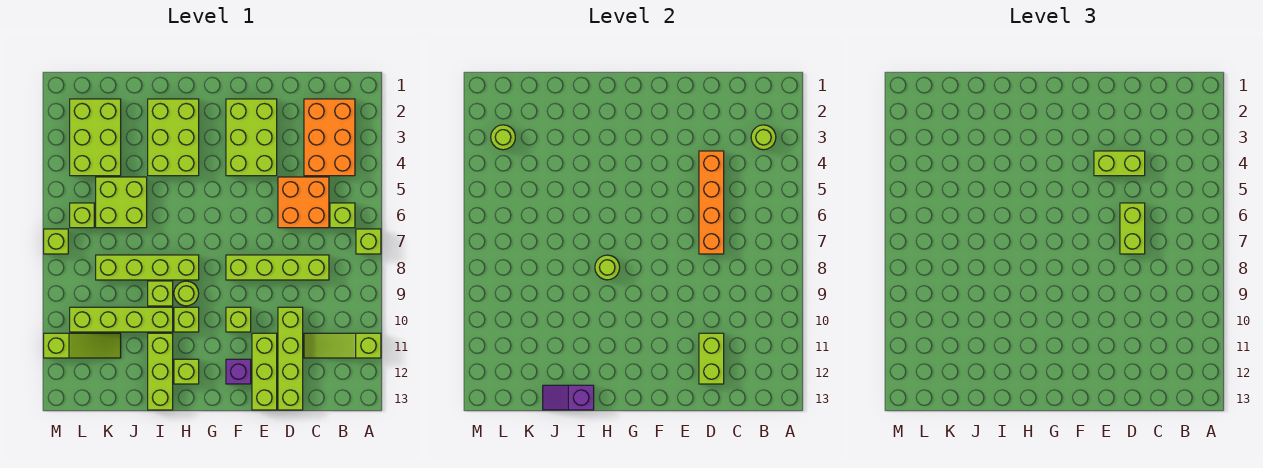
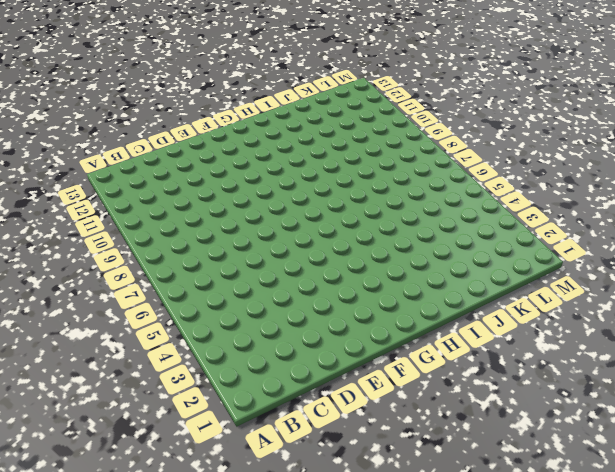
none -> lime brick A7 level 1
none -> lime slope A11:C11 level 1 top A
none -> orange brick B2:C4 level 1
none -> lime brick B6 level 1

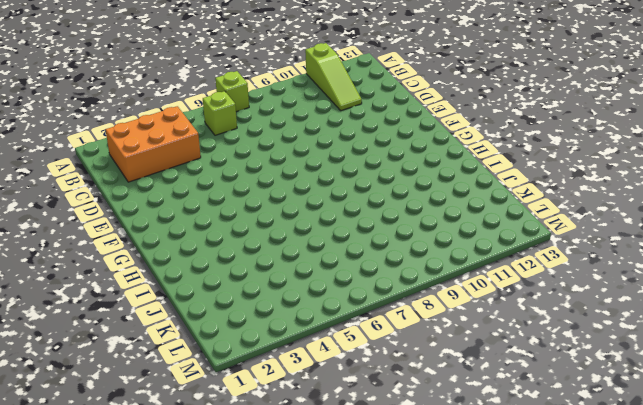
none -> orange brick C5:D6 level 1
none -> lime brick C8:F8 level 1
none -> lime brick D10:D13 level 1
none -> lime brick E2:F4 level 1

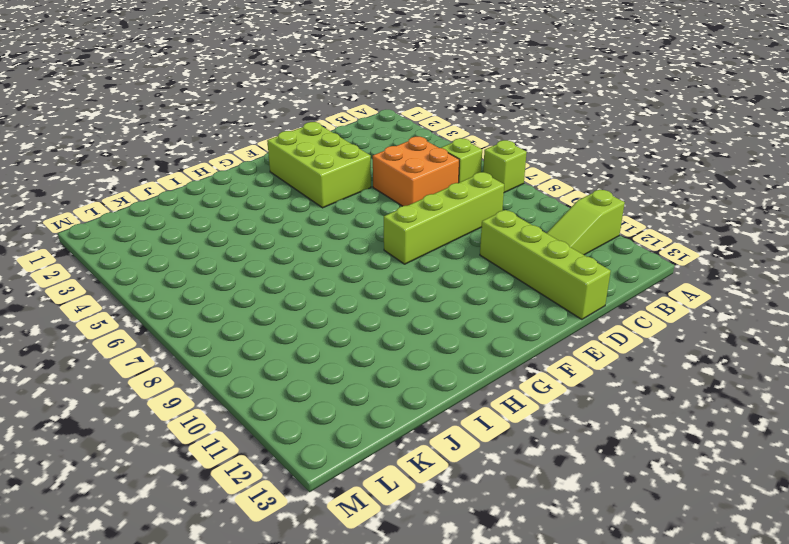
none -> orange brick B2:C4 level 1
none -> lime brick E11:E13 level 1
none -> lime brick F10 level 1
none -> purple brick F12 level 1

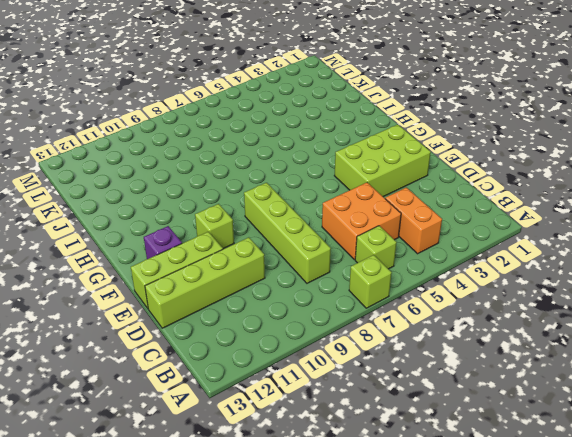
orange brick B4:C4 level 1 -> orange brick B2:C4 level 1
none -> lime slope A11:C11 level 1 top A
none -> lime brick H2:I4 level 1
none -> lime brick H8:K8 level 1
none -> lime round brick H9 level 1

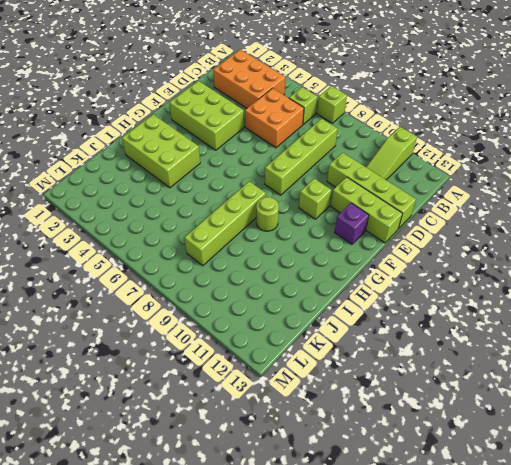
none -> lime brick H10 level 1
none -> lime brick H12 level 1
none -> lime brick I9 level 1
none -> lime brick I10:L10 level 1

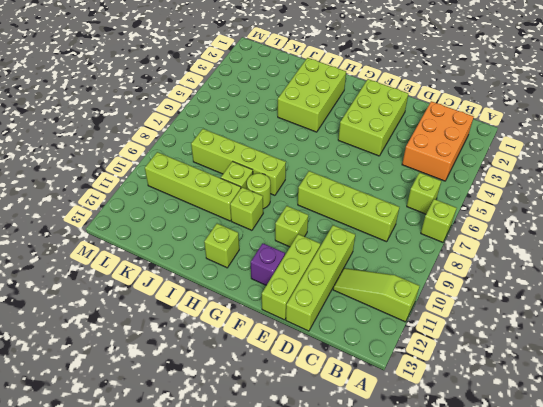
none -> orange brick C5:D6 level 1
none -> lime brick I11:I13 level 1
none -> lime brick J5:K6 level 1
none -> lime brick K2:L4 level 1

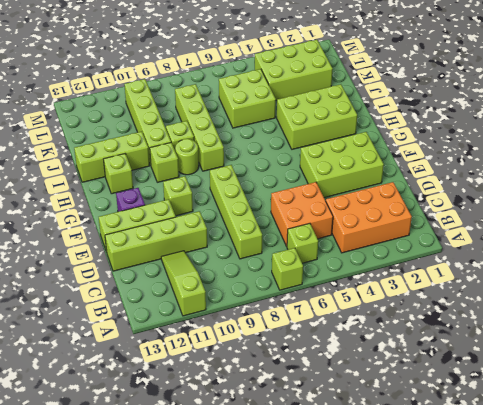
none -> lime slope K11:M11 level 1 top M
none -> lime brick L6 level 1
none -> lime brick M7 level 1
none -> lime round brick B3 level 2

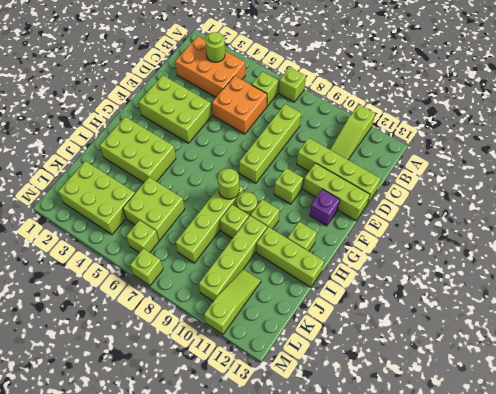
none -> orange brick D4:D7 level 2
none -> lime brick D11:D12 level 2
none -> purple slope I13:J13 level 2 top I
none -> lime round brick L3 level 2

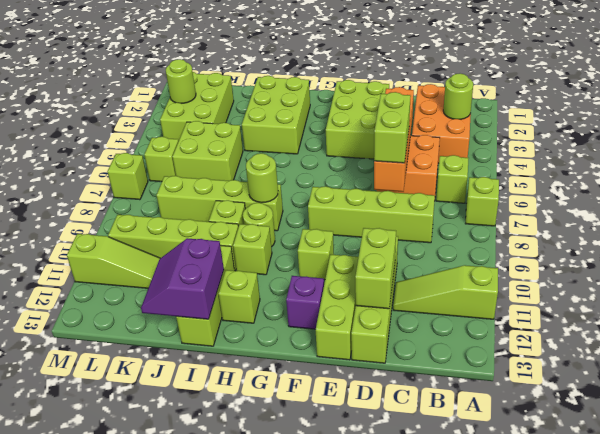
purple slope I12:J13 level 2 top I -> purple slope I13:J13 level 2 top I
none -> lime brick D4:E4 level 3

